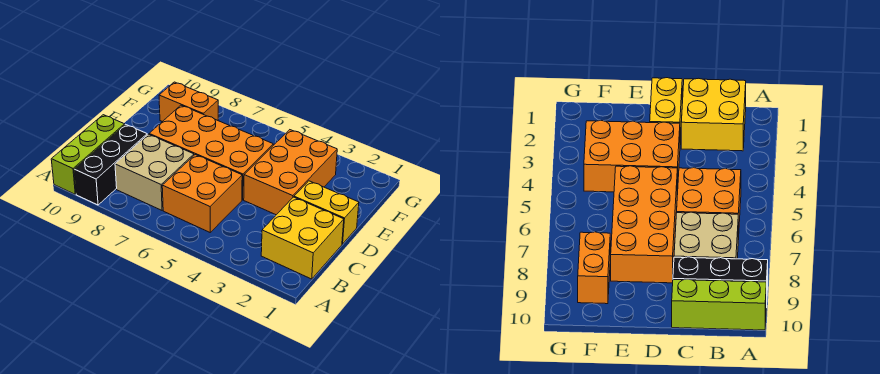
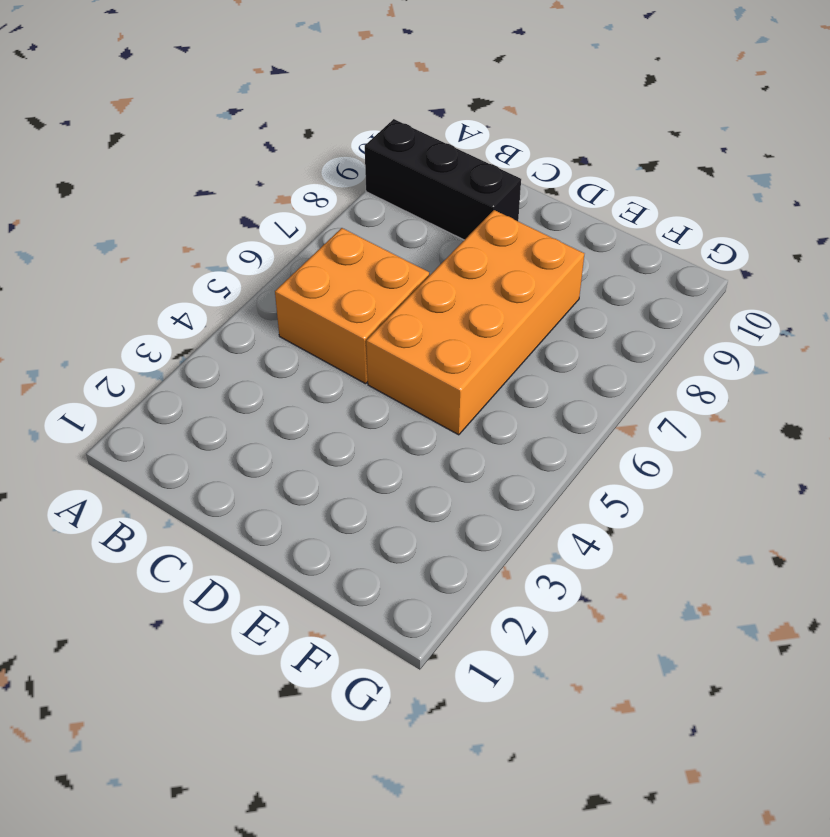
none -> lime brick A10:C10 level 1
none -> yellow brick B1:C2 level 1

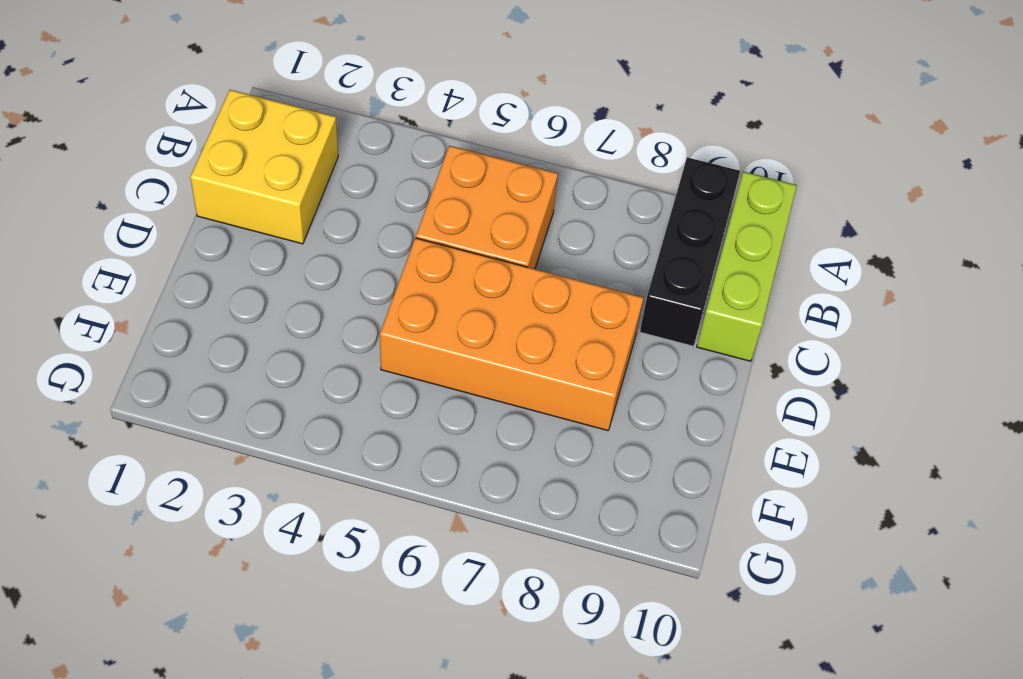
none -> tan brick B7:C8 level 1
none -> yellow brick D1:D2 level 1

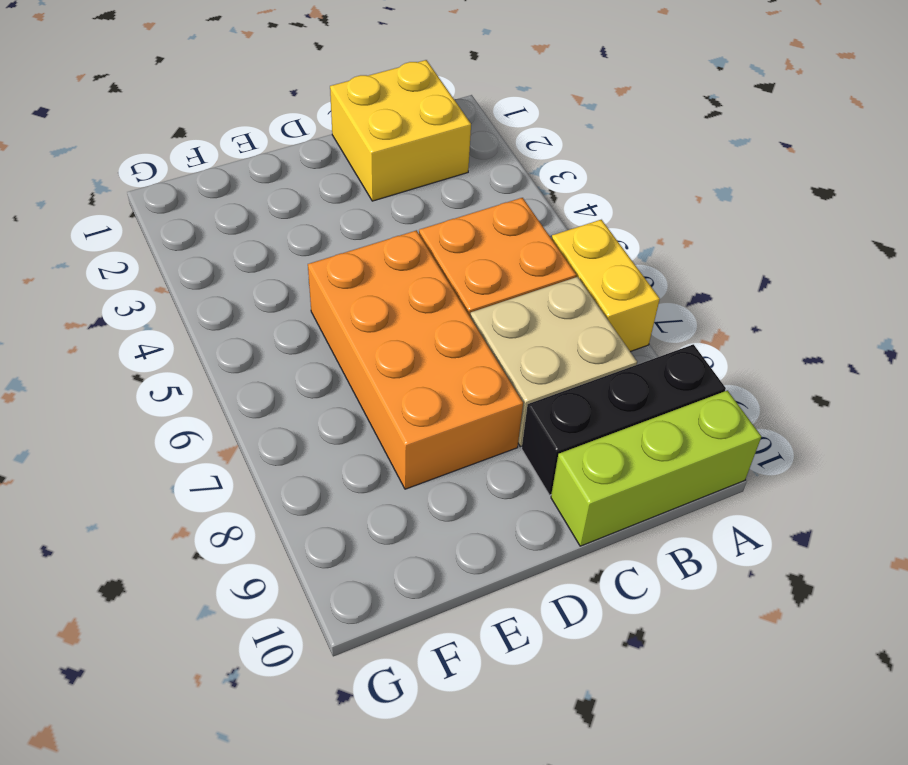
yellow brick A6:A7 level 1 -> yellow brick D1:D2 level 1
none -> orange brick D3:F4 level 1
none -> orange brick F8:F9 level 1

